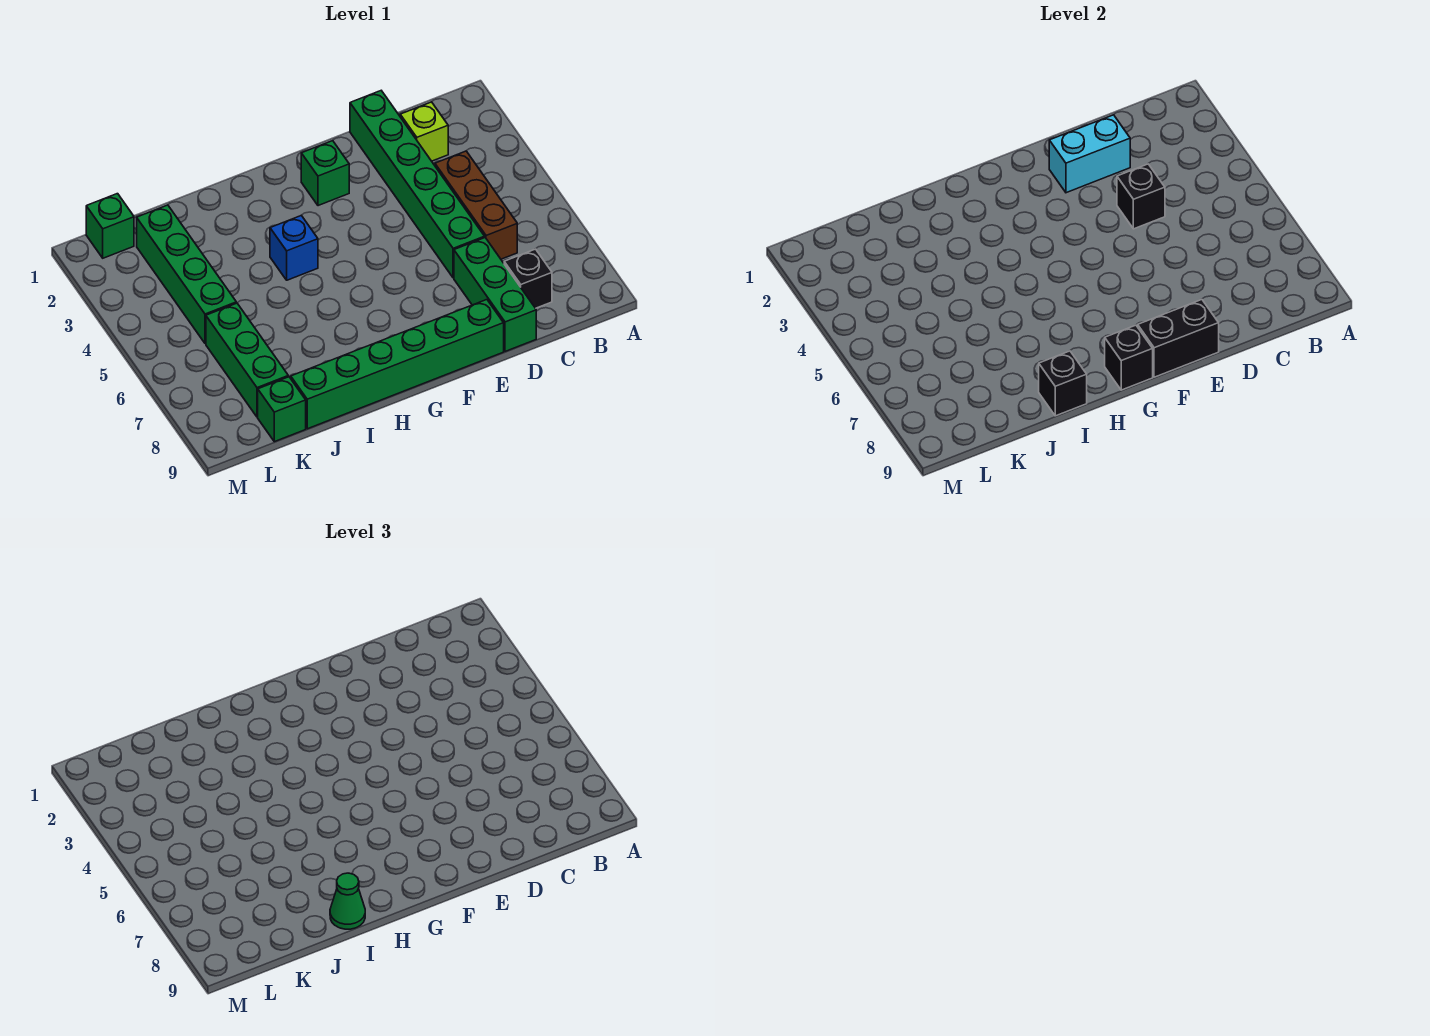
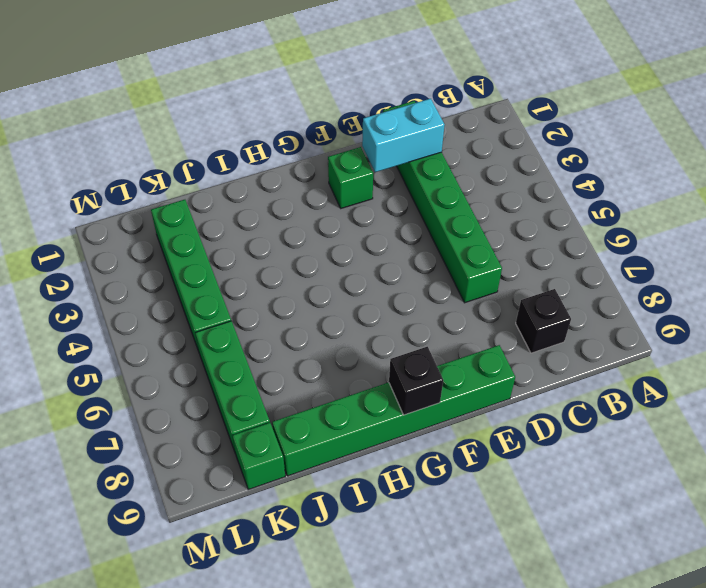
none -> lime brick C2 level 1
none -> brown brick C4:C6 level 1
none -> green brick D7:D9 level 1

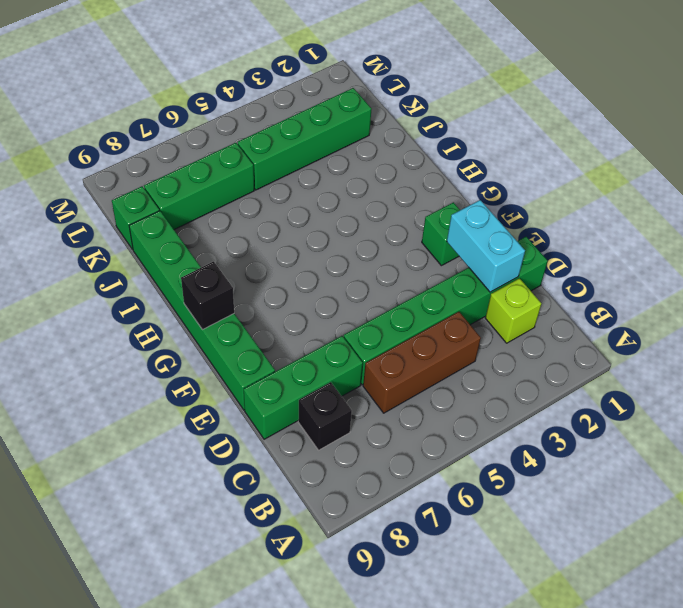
none -> blue brick H4 level 1
none -> green brick L1 level 1
none -> black brick D4 level 2

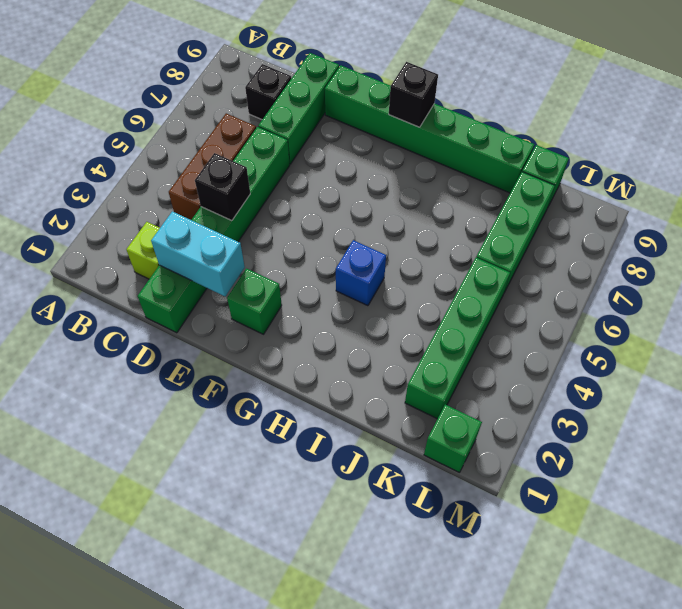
none -> black brick E9:F9 level 2
none -> black brick I9 level 2
none -> green cone I9 level 3

